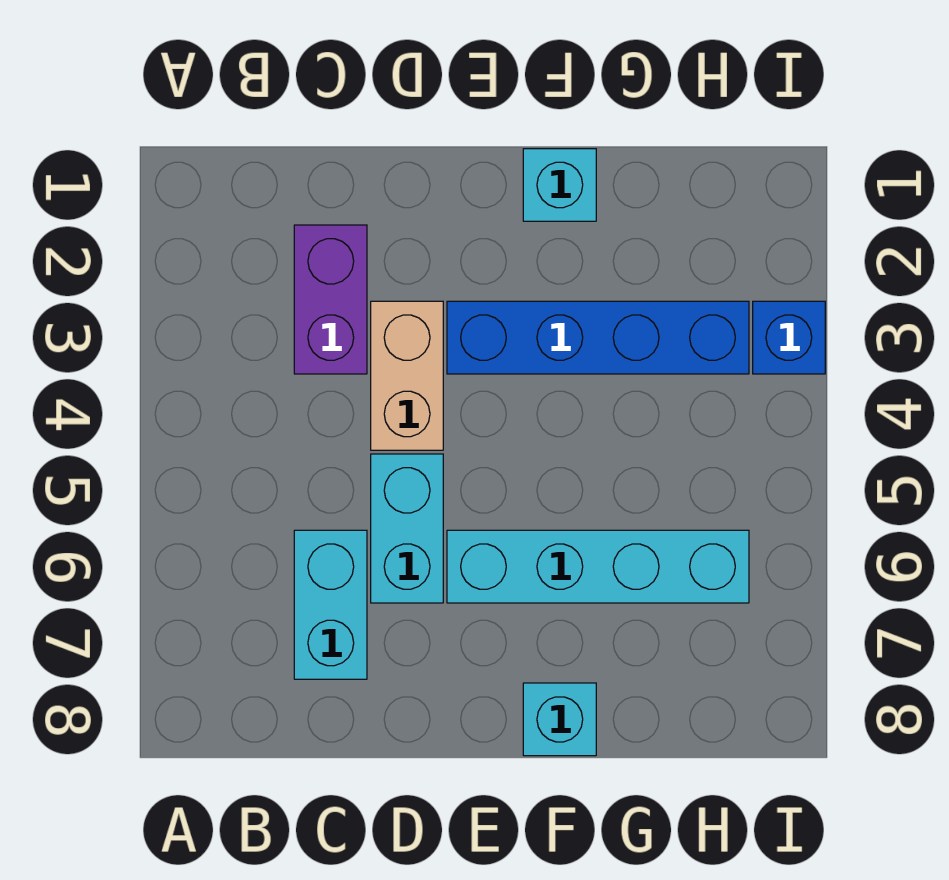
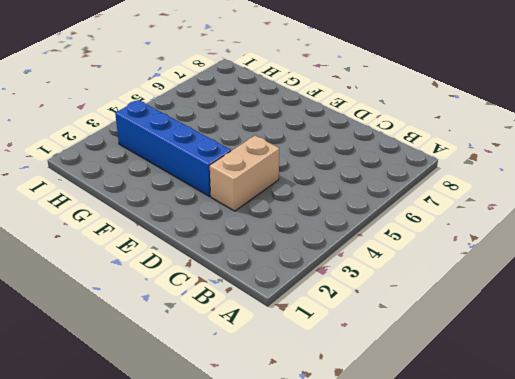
none -> purple brick C2:C3 level 1
none -> cyan brick C6:C7 level 1

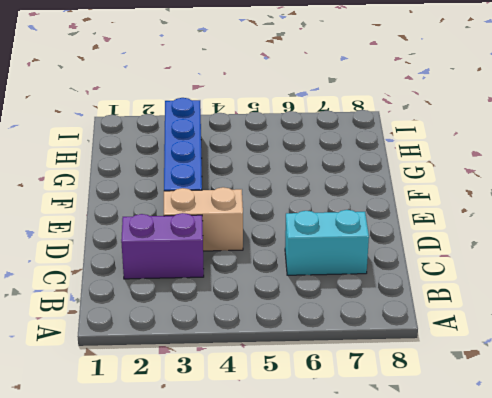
none -> cyan brick D5:D6 level 1
none -> cyan brick E6:H6 level 1

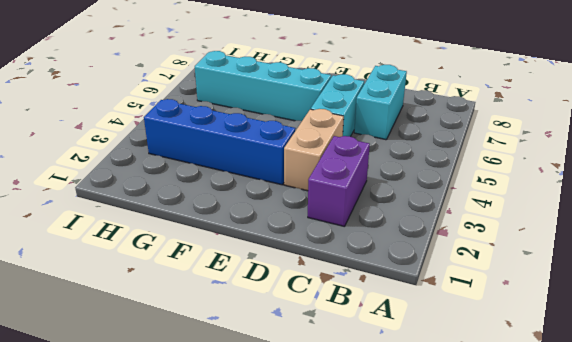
none -> cyan brick F1 level 1
none -> cyan brick F8 level 1

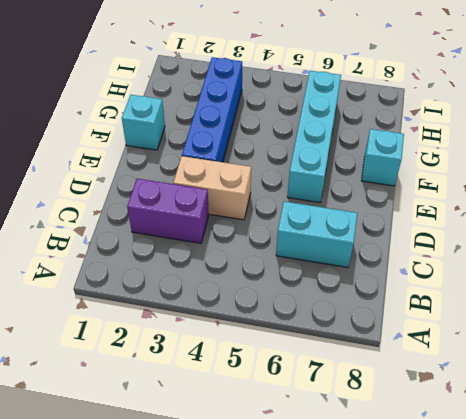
none -> cyan brick D5:D6 level 1
none -> blue brick I3 level 1

